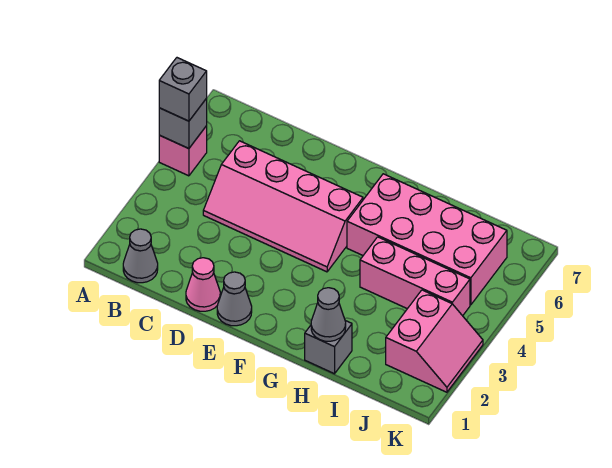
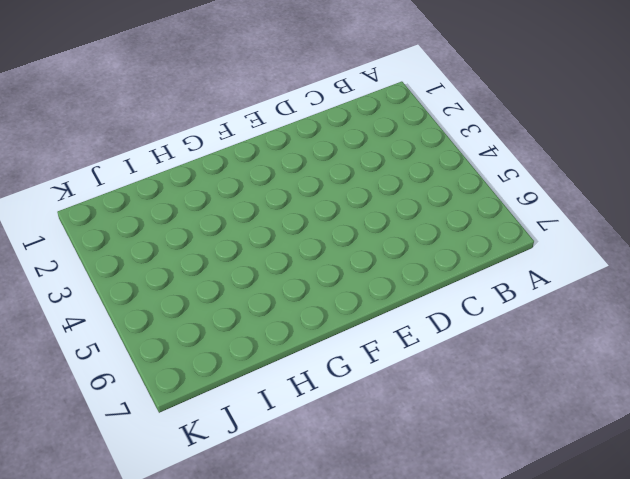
none -> pink brick A5 level 1
none -> grey cone B1 level 1
none -> pink slope C4:F5 level 1 top 5

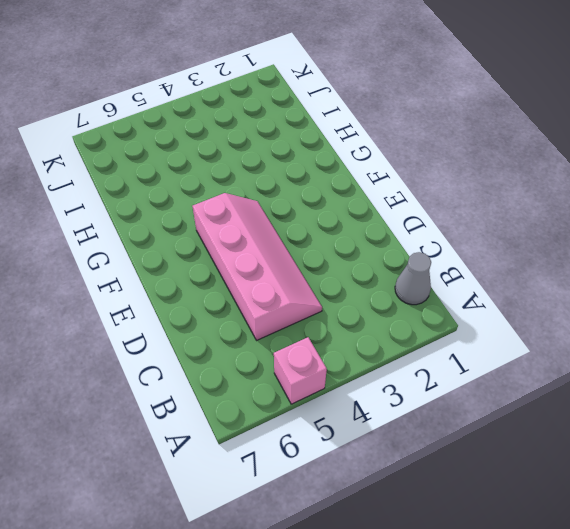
none -> pink cone D1 level 1
none -> grey cone E1 level 1
none -> pink brick G5:J6 level 1

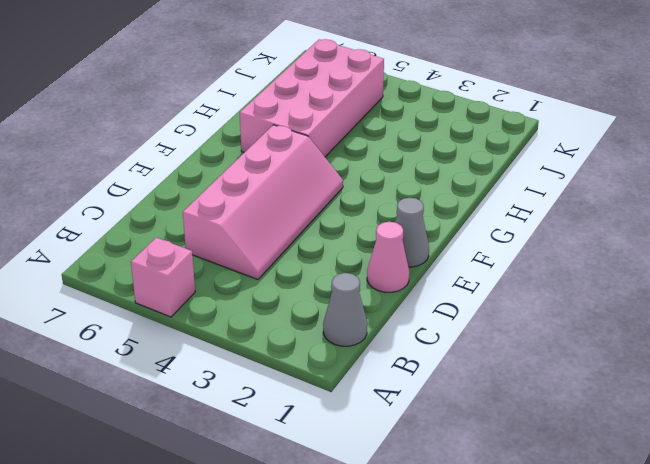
none -> grey brick H1 level 1
none -> pink brick H4:J4 level 1
none -> pink slope J2:K3 level 1 top J

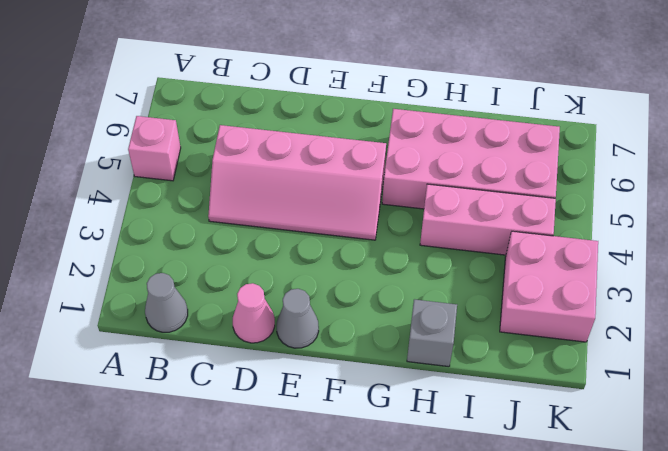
pink brick J2:K3 level 1 -> pink slope J2:K3 level 1 top J
none -> grey brick A5 level 2
none -> grey cone H1 level 2
none -> grey brick A5 level 3

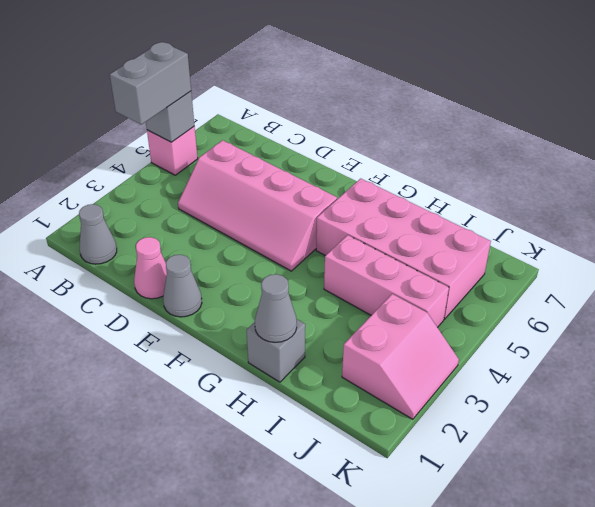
grey brick A4:A5 level 3 -> grey brick A5 level 3

